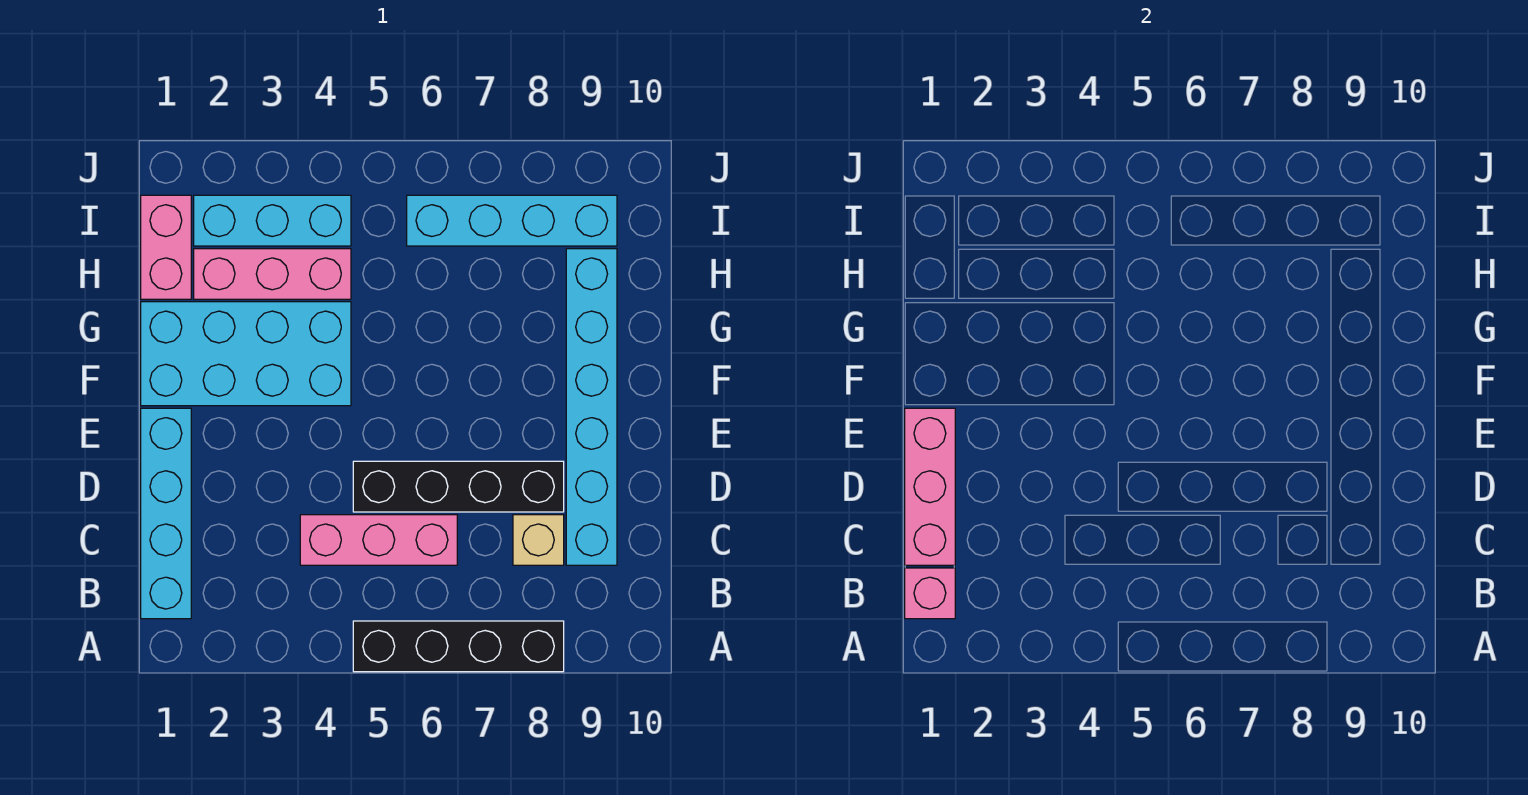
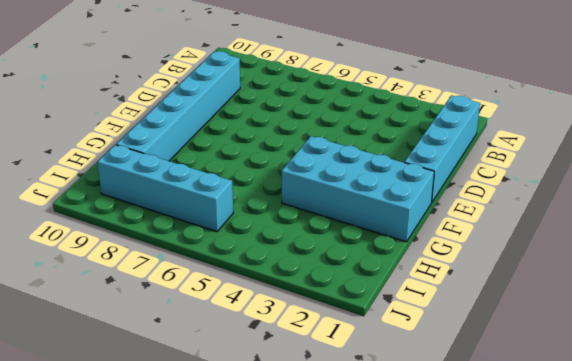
none -> black brick A5:A8 level 1
none -> pink brick C4:C6 level 1
none -> tan brick C8 level 1

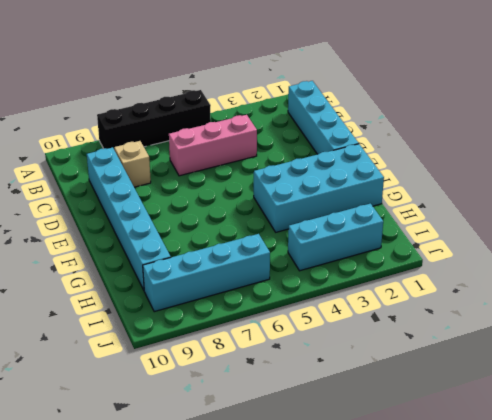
none -> black brick D5:D8 level 1
none -> pink brick H1:I1 level 1
none -> pink brick H2:H4 level 1

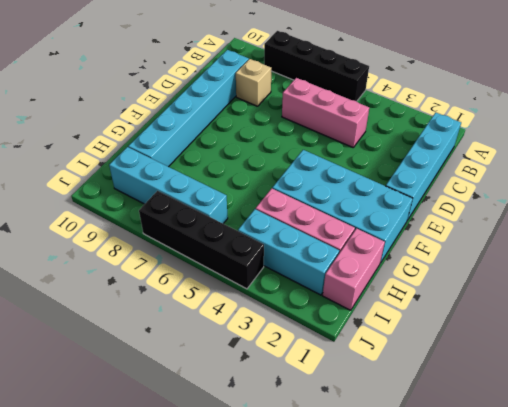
black brick J4:J7 level 1 -> black brick D5:D8 level 1
none -> pink brick B1 level 2
none -> pink brick C1:E1 level 2

